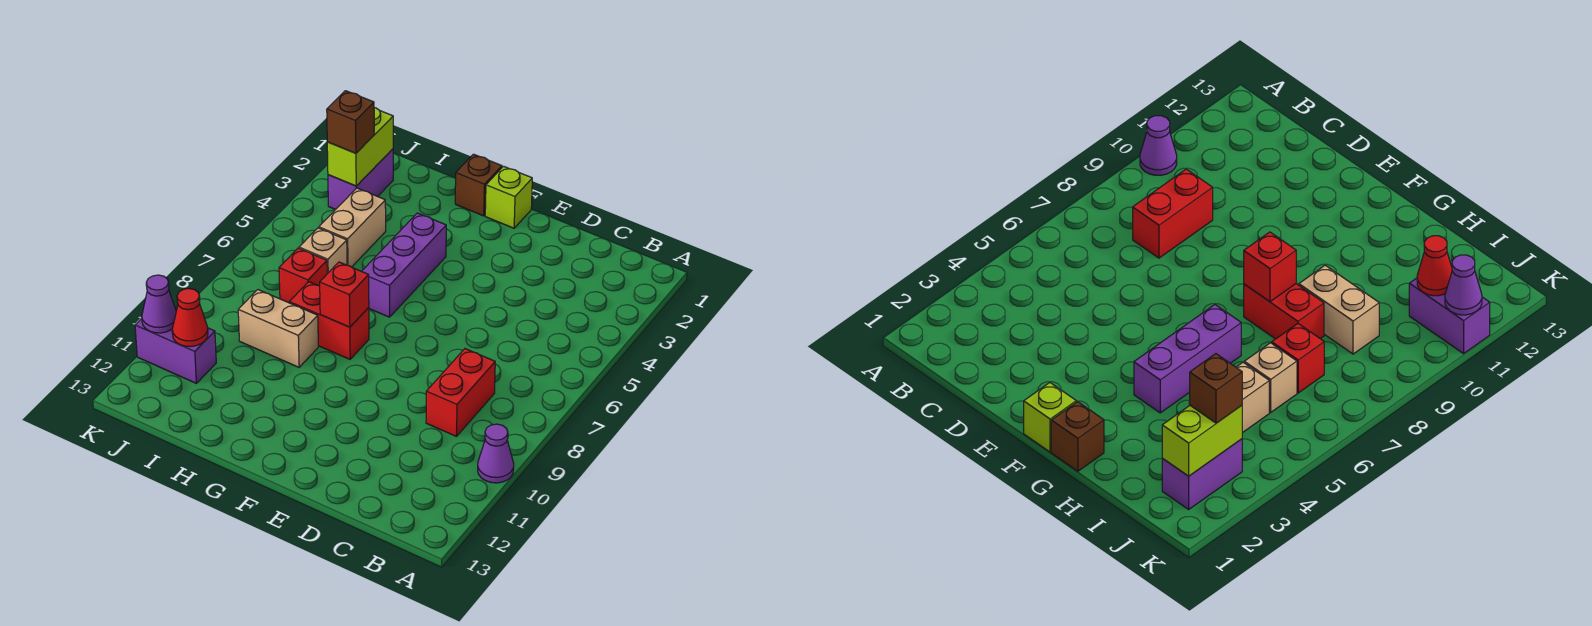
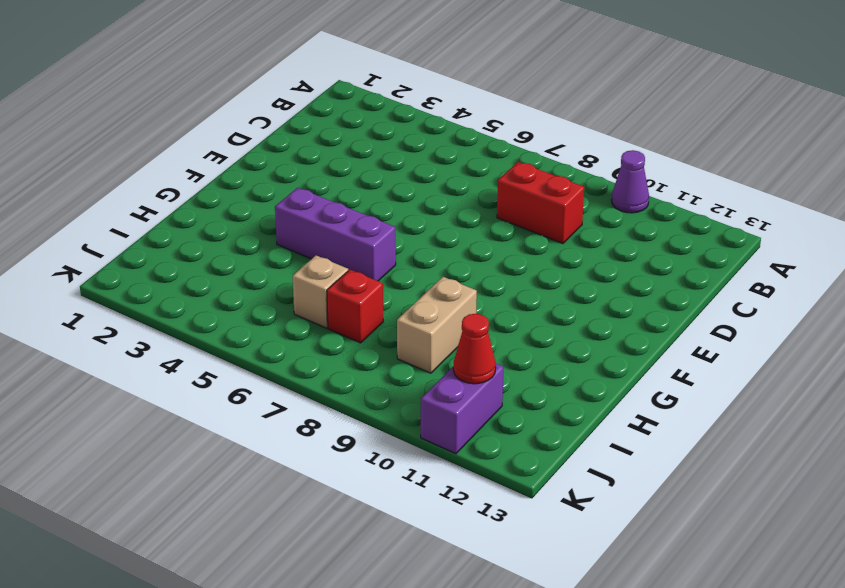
none -> lime brick F1 level 1
none -> brown brick G1 level 1
none -> red brick G8:H8 level 1

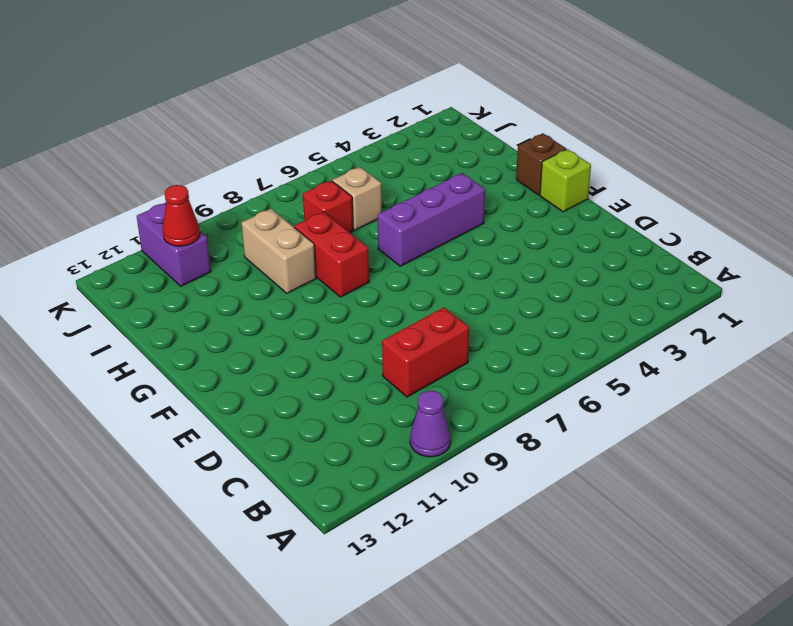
none -> tan brick I4:I5 level 1
none -> purple brick J2:J3 level 1
none -> red brick G8 level 2

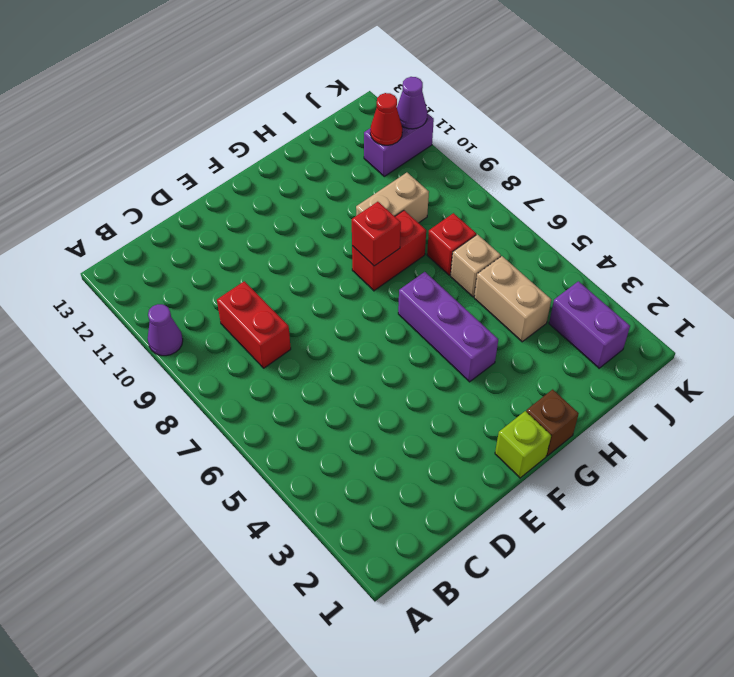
none -> lime brick J2:J3 level 2
none -> brown brick J3 level 3

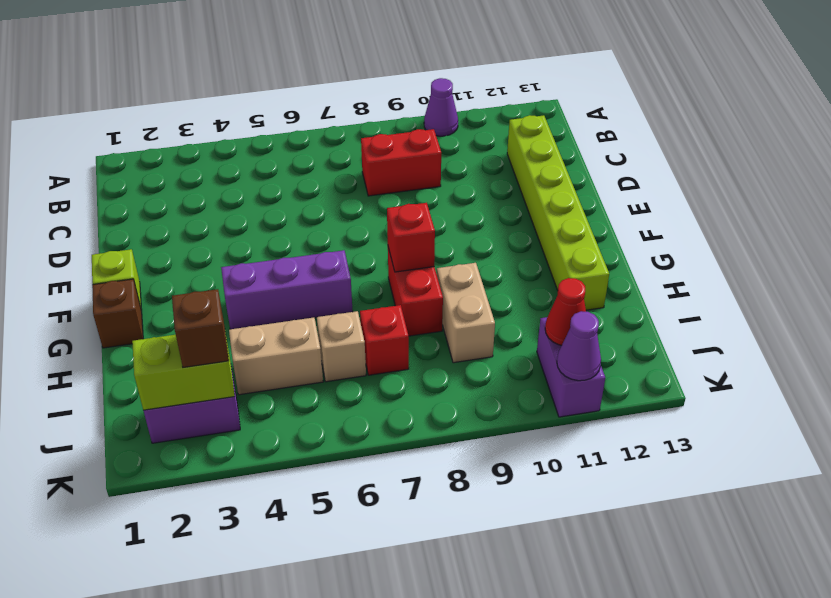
lime brick C12:H12 level 1 -> none

